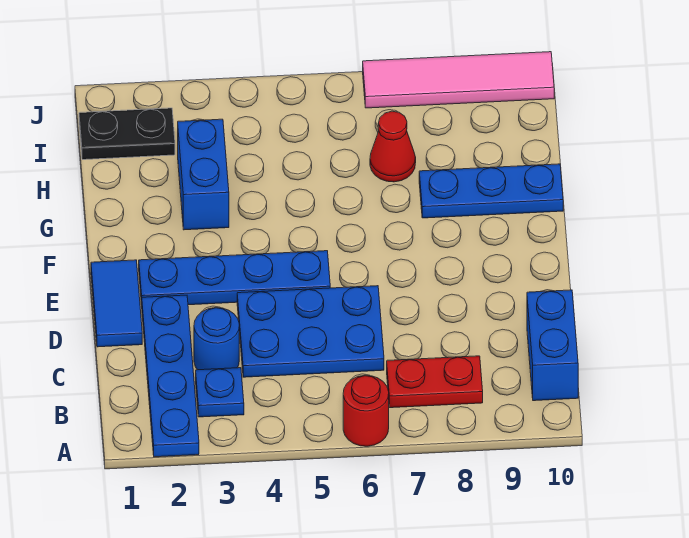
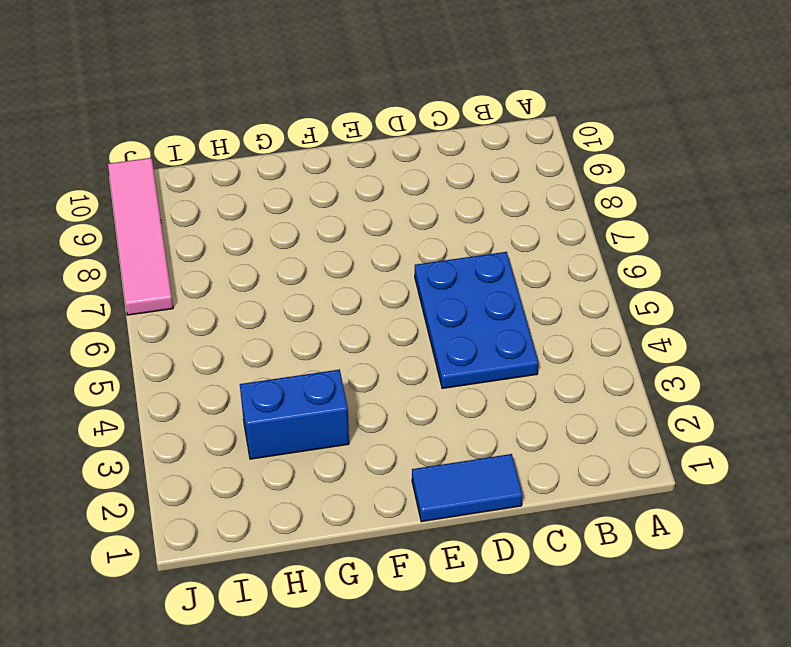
none -> blue plate A2:D2 level 1
none -> red round brick A6 level 1
none -> blue plate B3 level 1

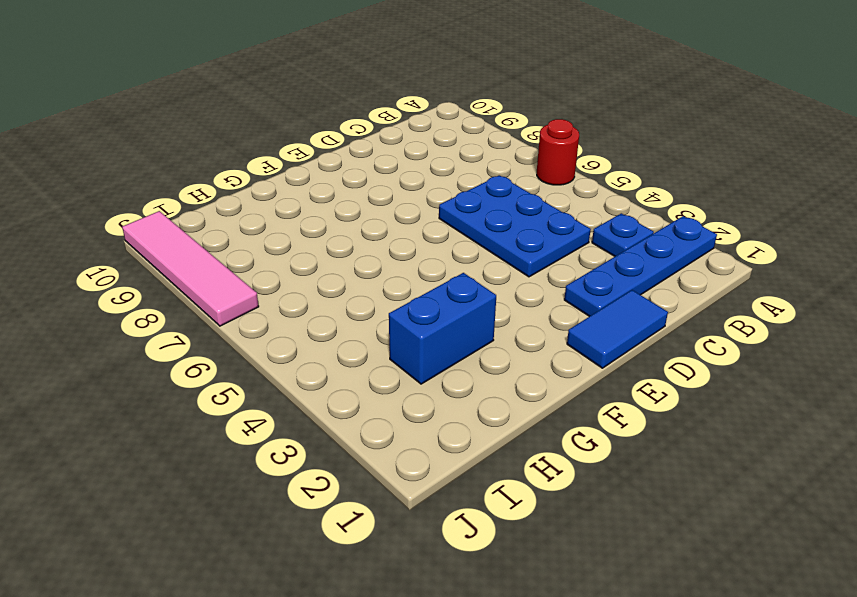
none -> red plate B7:B8 level 1
none -> blue brick B10:C10 level 1
none -> blue round brick C3 level 1

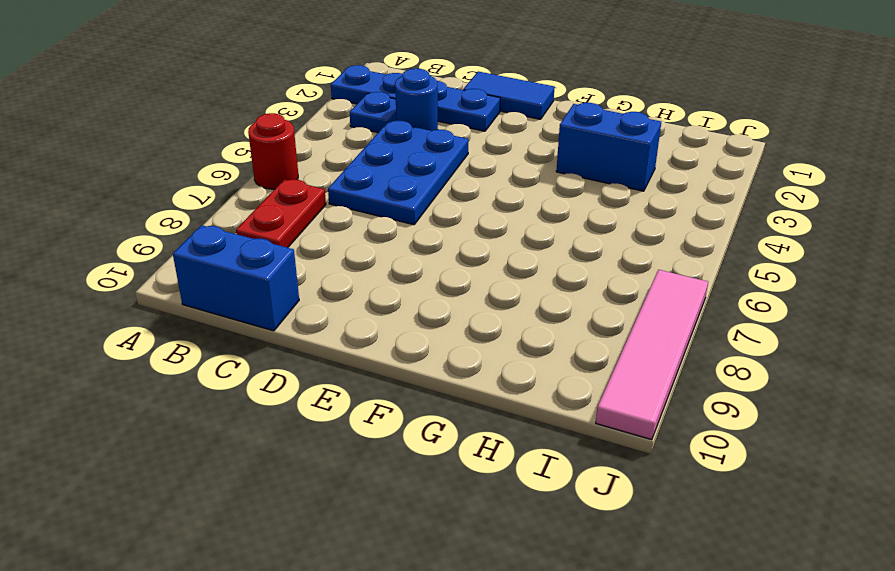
none -> blue plate E2:E5 level 1
none -> blue plate G8:G10 level 1
none -> red cone H7 level 1

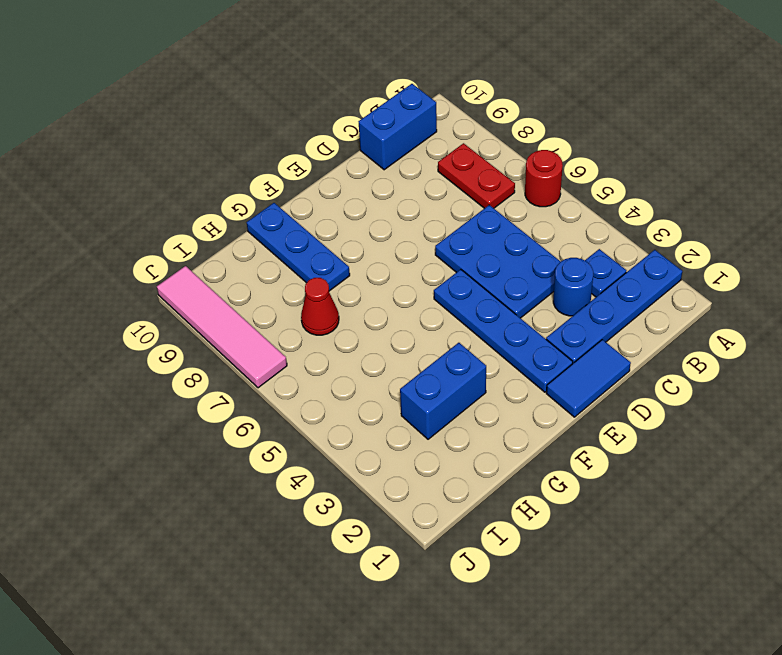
none -> black plate I1:I2 level 1

